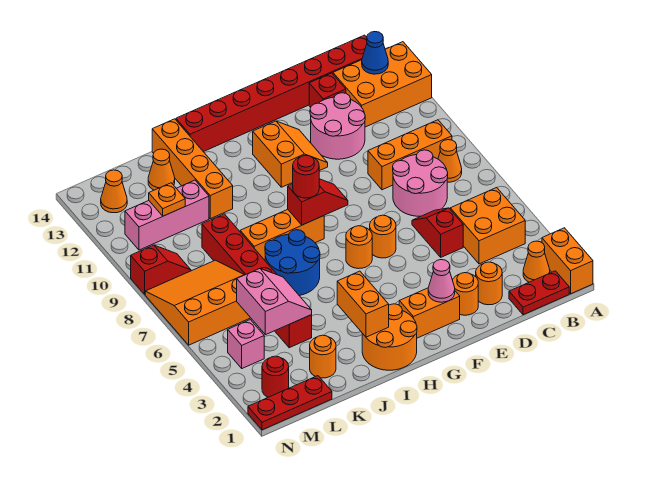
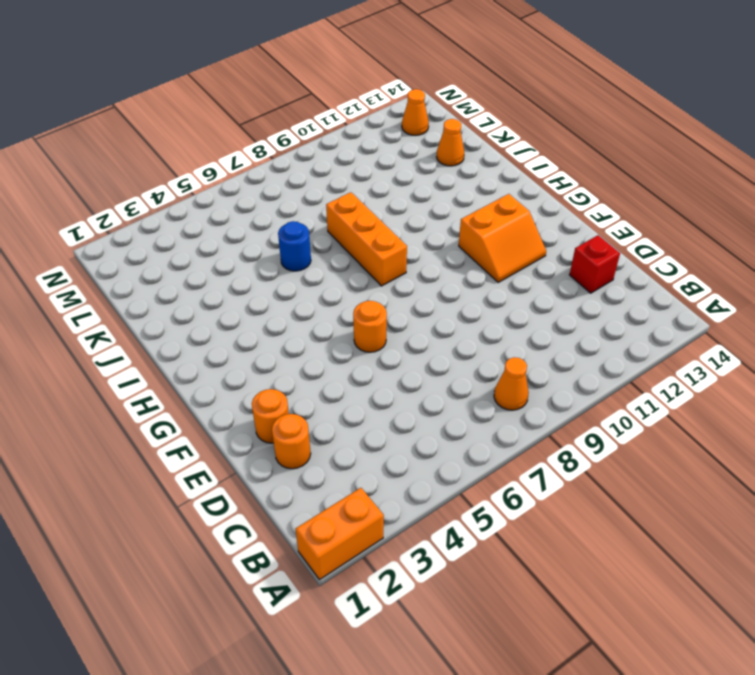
blue round brick J6 level 1 -> blue round brick I6:J7 level 1
none -> orange brick A12:C13 level 1
none -> red plate B1:C1 level 1
none -> orange cone B2 level 1
none -> orange brick B4:C5 level 1

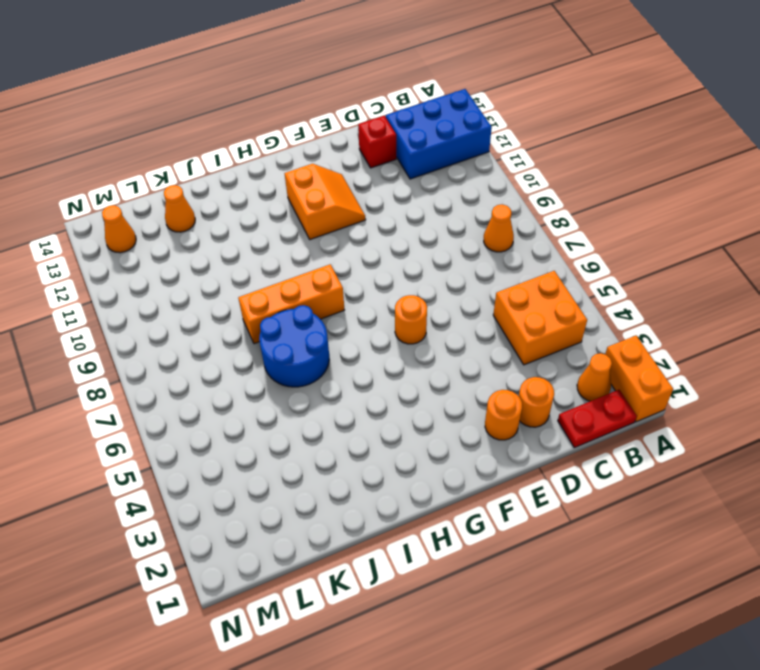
blue brick A12:C13 level 1 -> orange brick A12:C13 level 1
none -> orange brick B9:D9 level 1
none -> red brick B14:I14 level 1
none -> pink round brick C7:D8 level 1
none -> red slope D5:D6 level 1 top 5

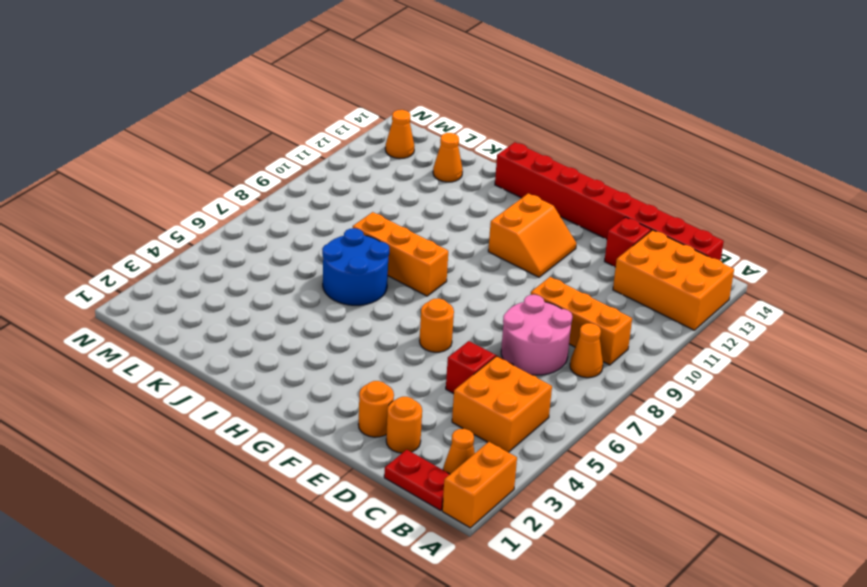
none -> pink round brick D11:E12 level 1
none -> orange brick F2:G2 level 1
none -> orange round brick G6 level 1
none -> orange round brick H1:I2 level 1

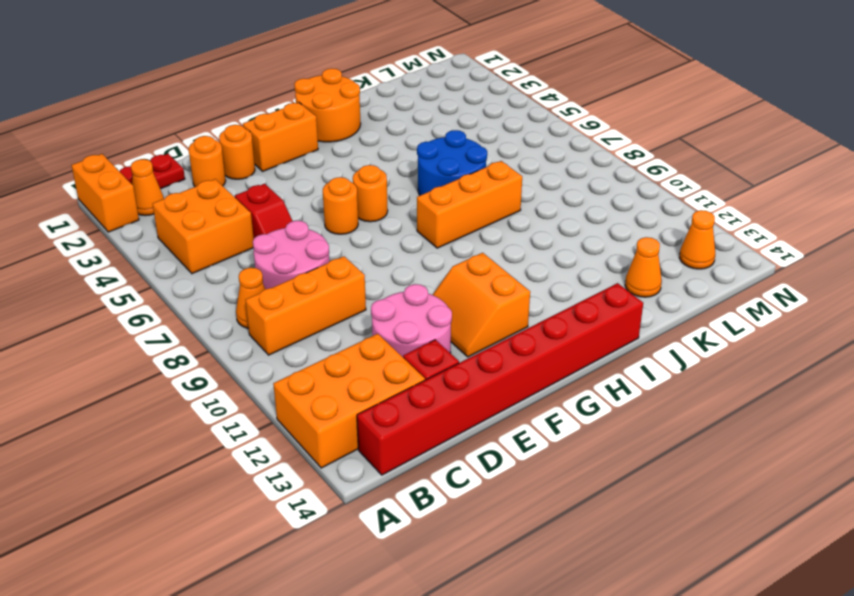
none -> orange brick J11:J14 level 1
none -> orange round brick K2 level 1
none -> red brick K4:K9 level 1
none -> pink brick K11:M11 level 1

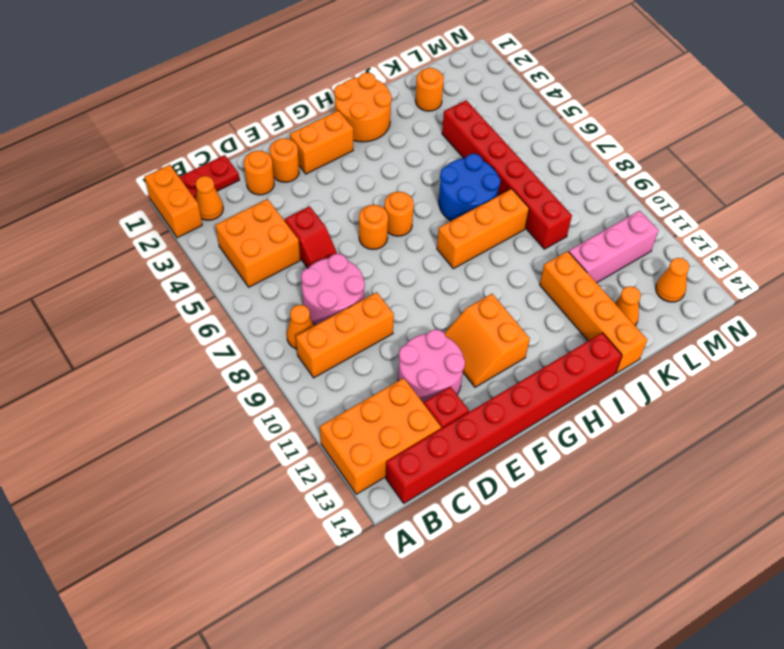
none -> red plate L1:N1 level 1
none -> orange slope L6:N8 level 1 top 6
none -> red round brick M2 level 1
none -> pink brick M4 level 1

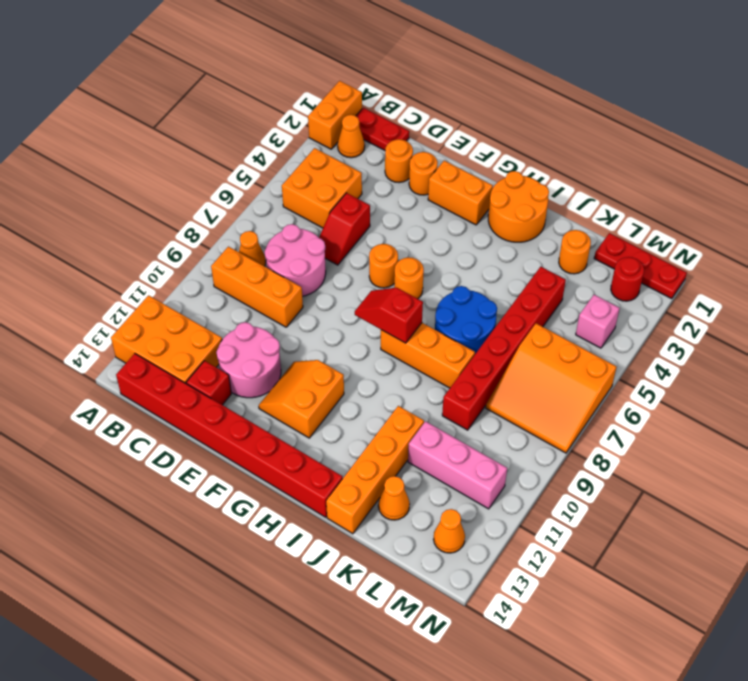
none -> red slope M9:N9 level 1 top N
none -> blue cone B13 level 2
none -> pink cone F2 level 2
none -> orange brick I2:I3 level 2

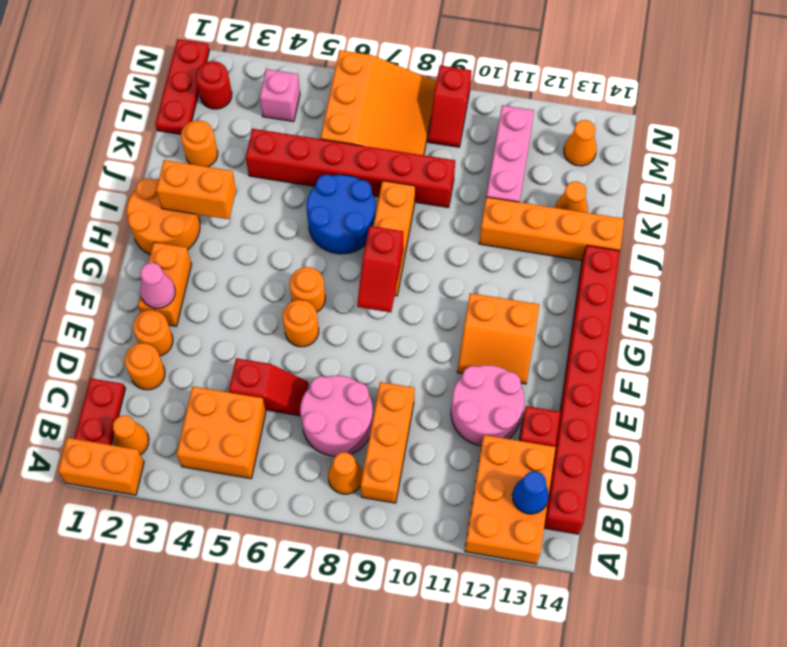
none -> pink slope K4:L5 level 2 top L
none -> orange plate L11 level 2
none -> red round brick H8 level 3

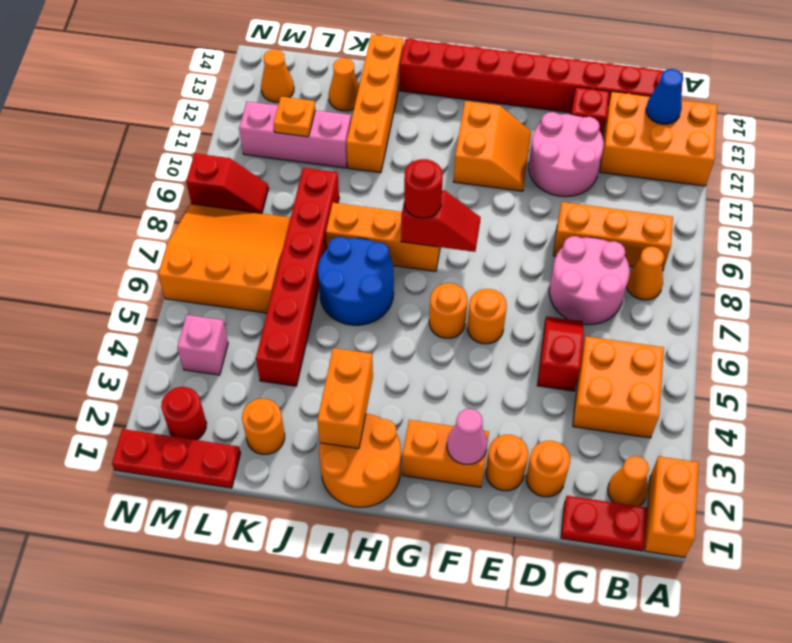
none -> pink slope K4:L5 level 2 top L

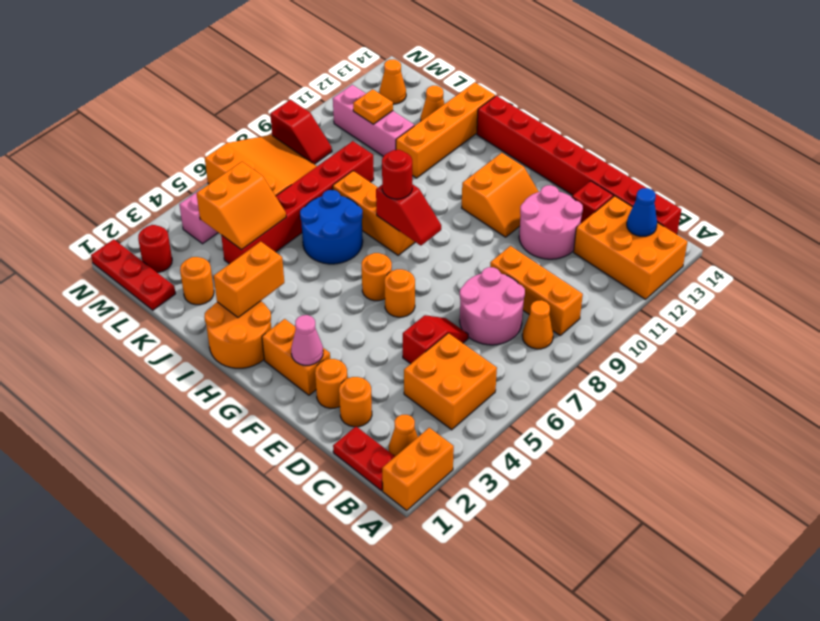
orange slope K4:L5 level 2 top L -> pink slope K4:L5 level 2 top L

